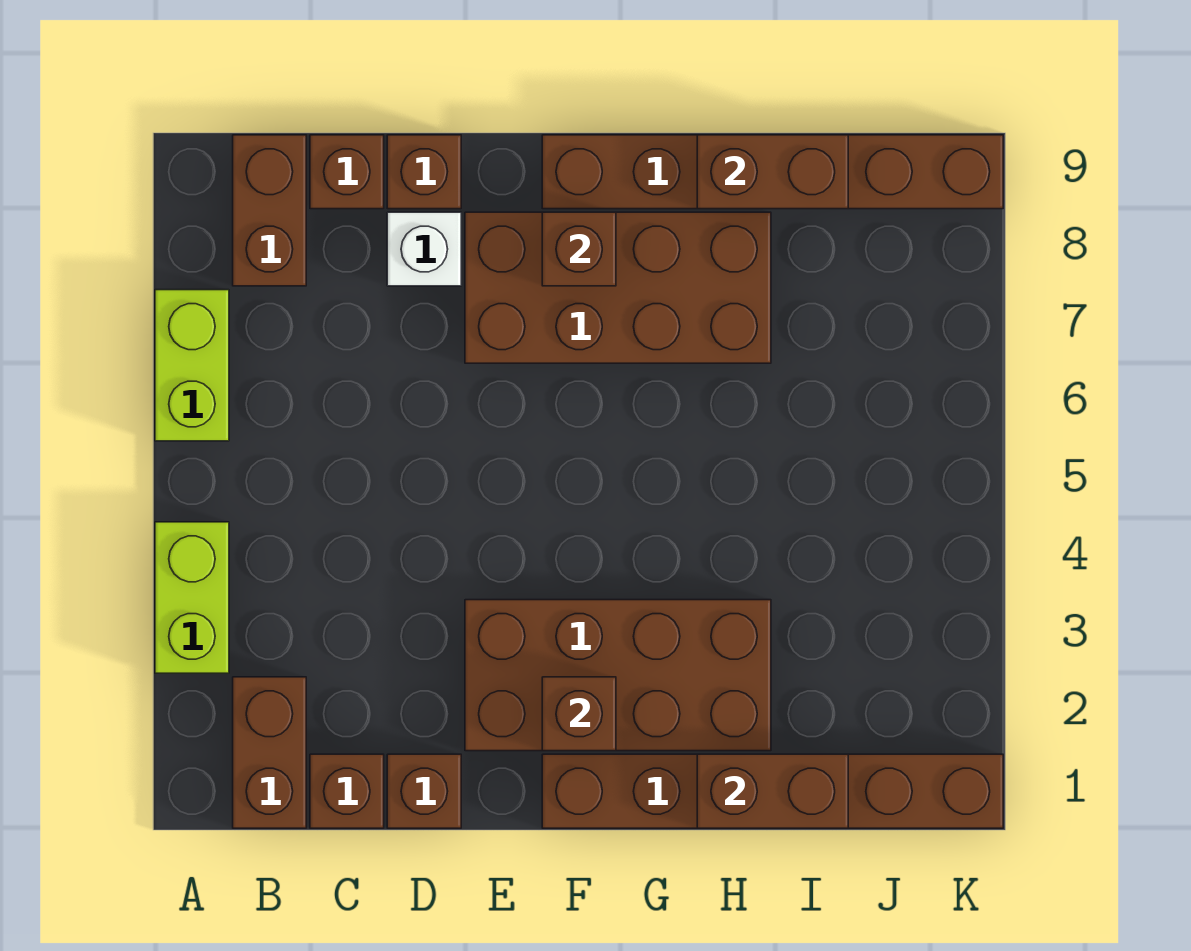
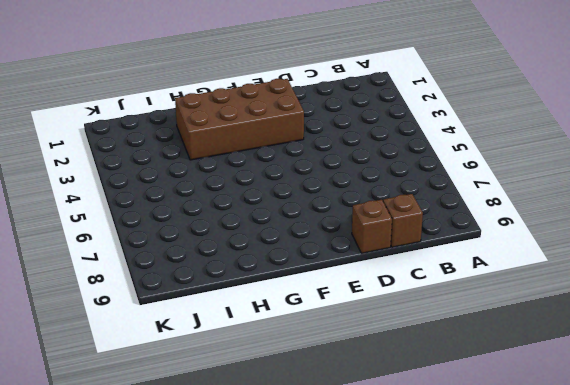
none -> lime brick A3:A4 level 1
none -> lime brick A6:A7 level 1
none -> brown brick B1:B2 level 1

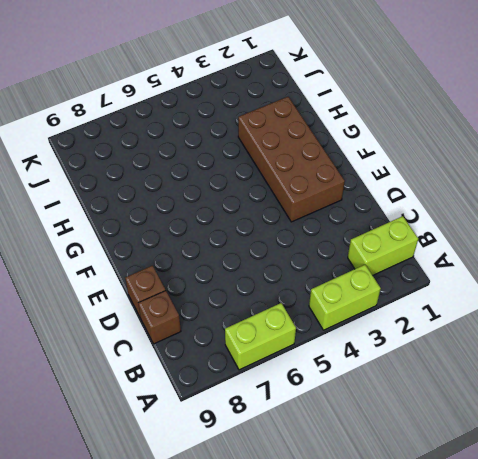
lime brick B1:B2 level 1 -> brown brick B1:B2 level 1
none -> brown brick B8:B9 level 1
none -> brown brick C1 level 1
none -> brown brick D1 level 1

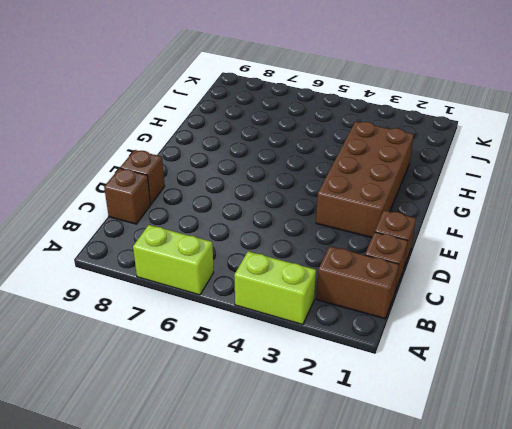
none -> brown brick B8:B9 level 1
none -> white brick D8 level 1
none -> brown brick E7:H8 level 1

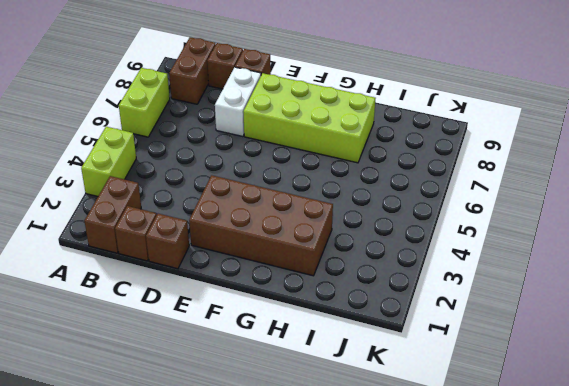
white brick D7:D8 level 1 -> white brick D8 level 1
lime brick E7:H8 level 1 -> brown brick E7:H8 level 1
none -> brown brick F1:K1 level 1
none -> brown brick F9:K9 level 1
none -> brown brick F2 level 2

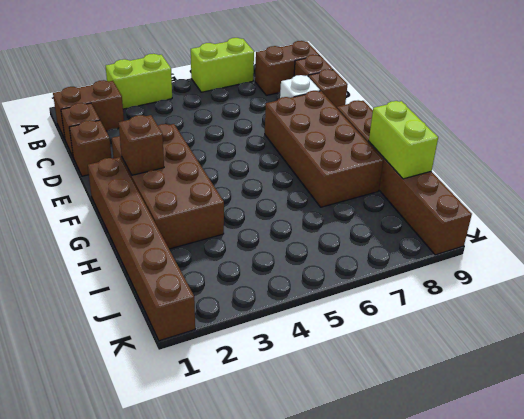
lime brick H9:I9 level 2 -> brown brick H9:I9 level 2
none -> brown brick F8 level 2
none -> brown brick H1:I1 level 2

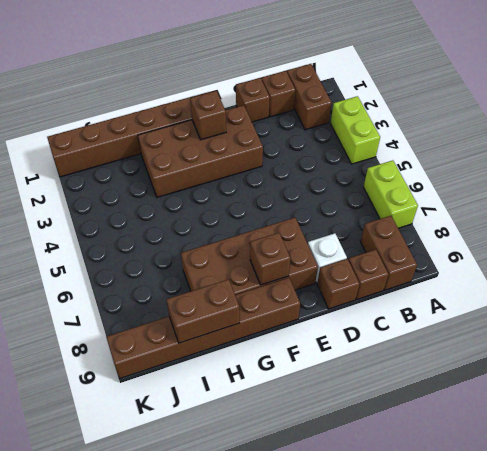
none -> brown brick H1:I1 level 2

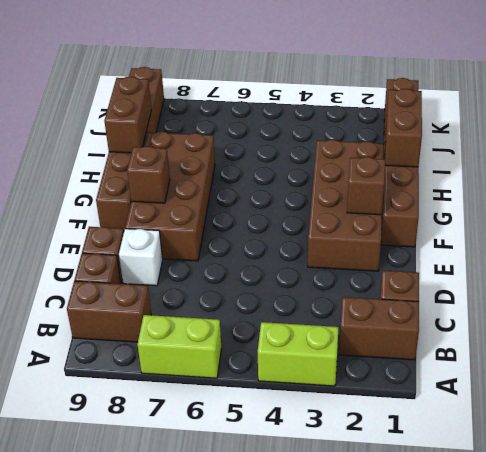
none -> brown brick D1 level 1

